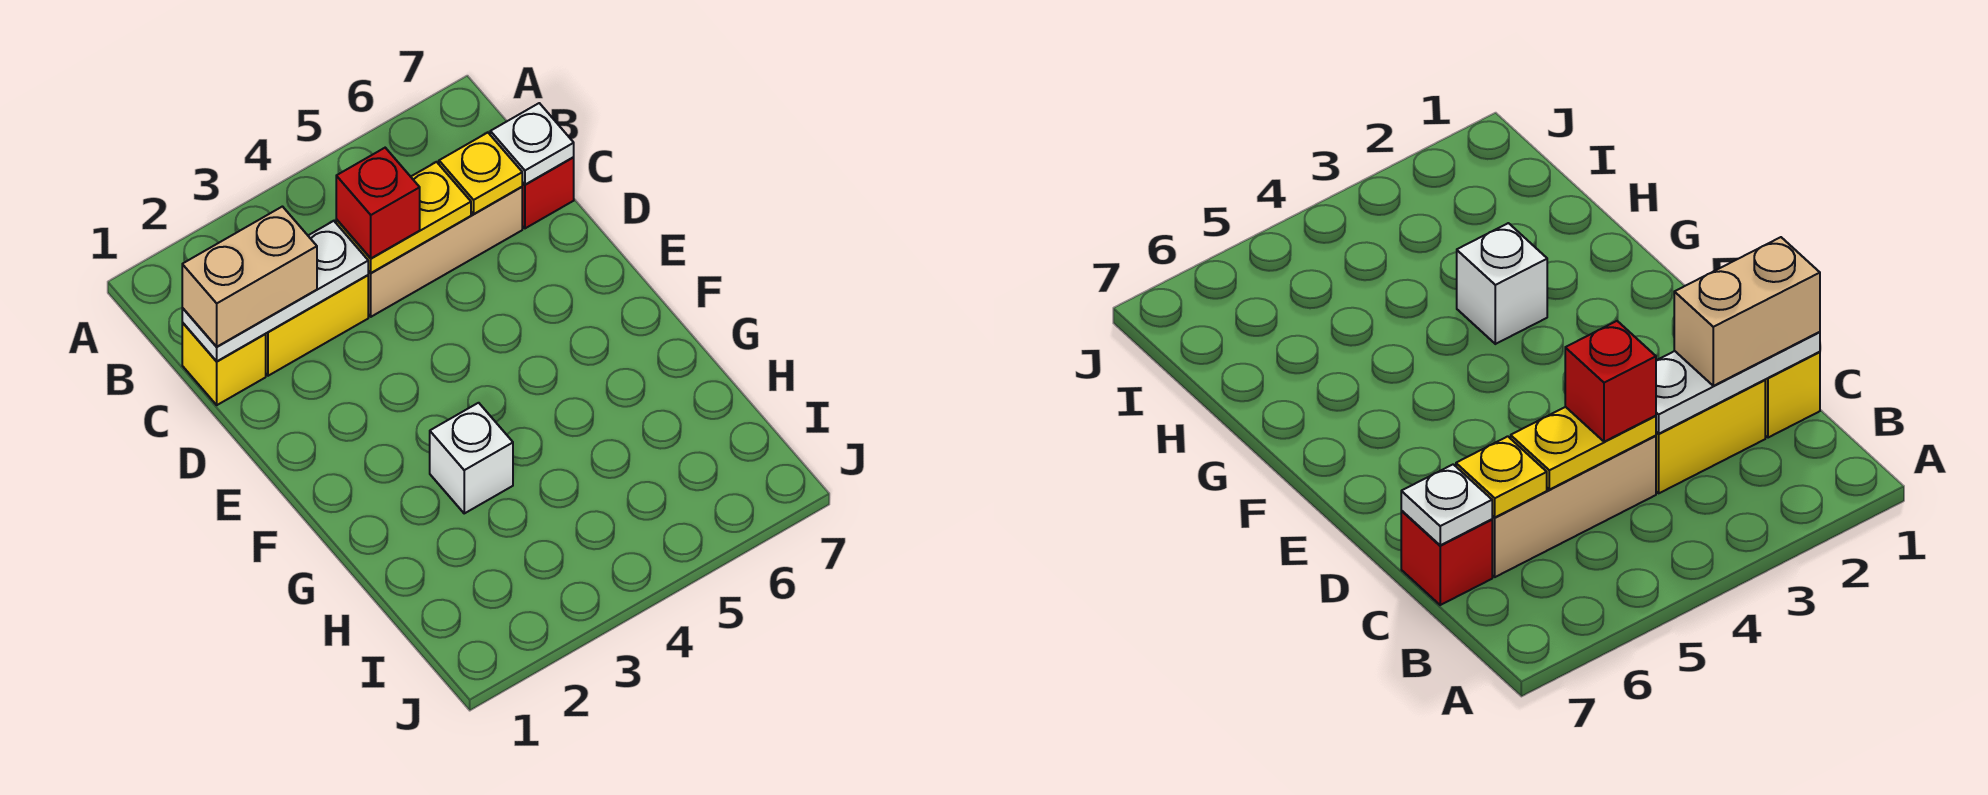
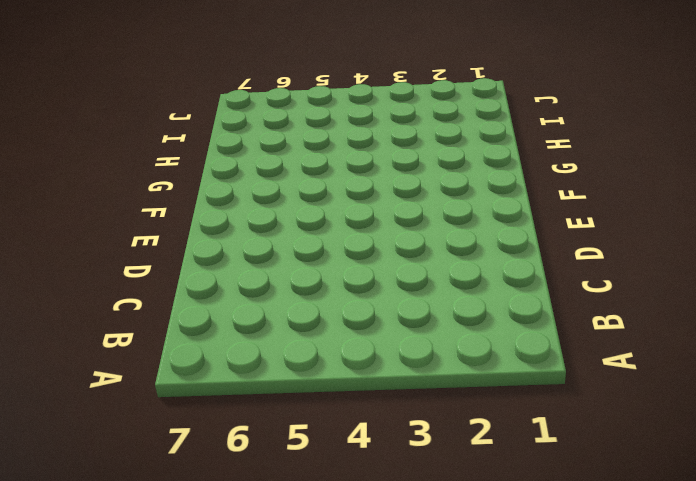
none -> yellow brick C1 level 1
none -> yellow brick C2:C3 level 1

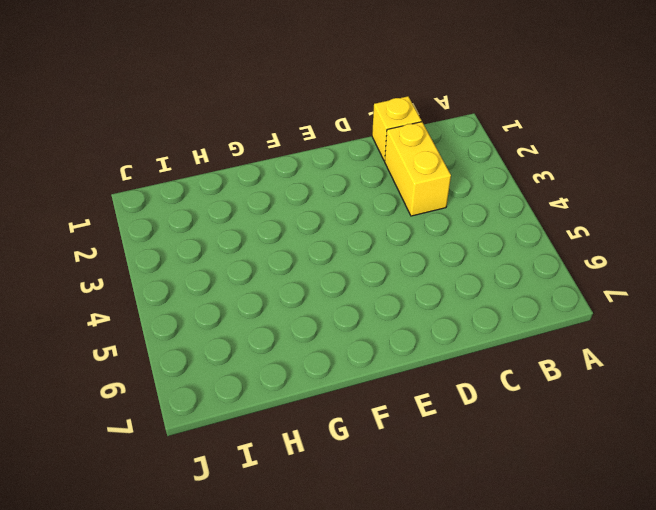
none -> tan brick C4:C6 level 1
none -> red brick C7 level 1

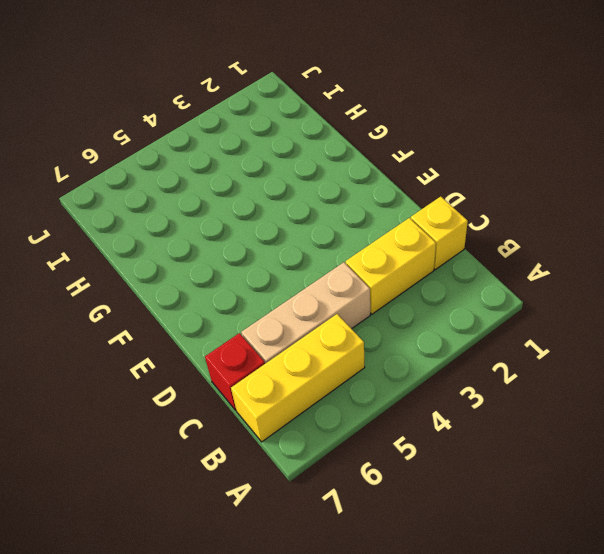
yellow brick B5:B7 level 1 -> none
none -> white brick G3 level 1
none -> white plate C1:C3 level 2

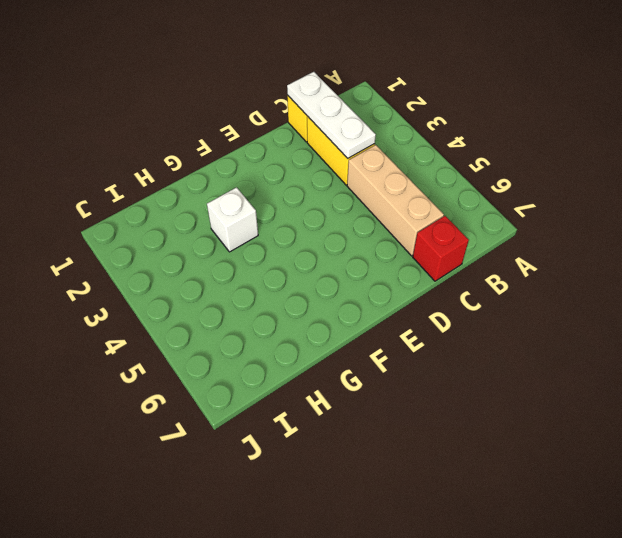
none -> yellow plate C4:C5 level 2
none -> yellow plate C6 level 2

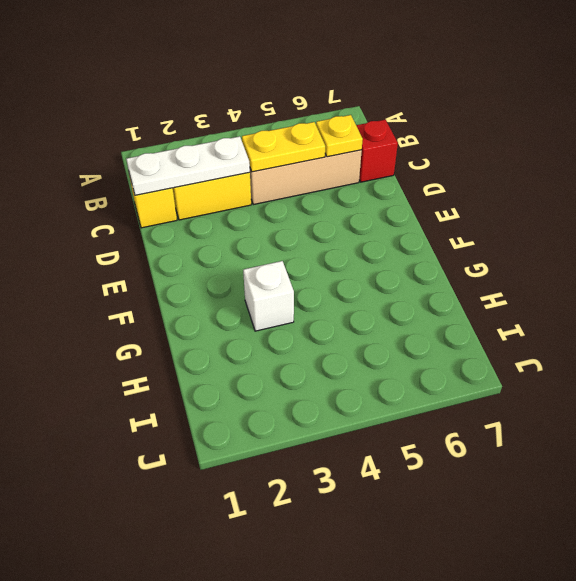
none -> white plate C7 level 2
none -> tan brick C1:C2 level 3

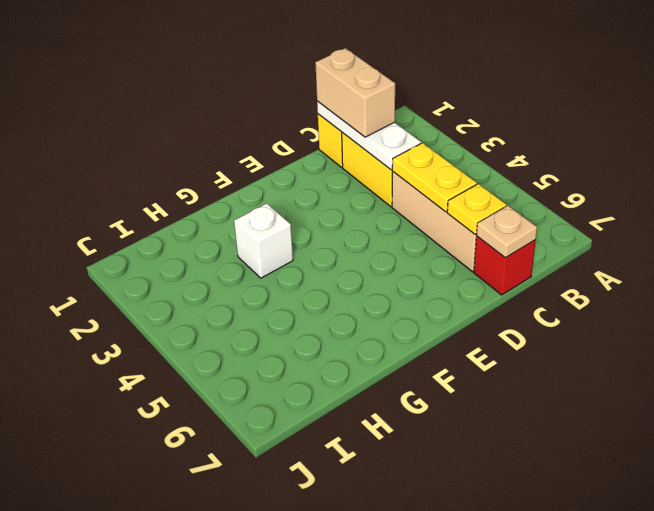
tan plate C7 level 2 -> white plate C7 level 2
none -> red brick C4 level 3

